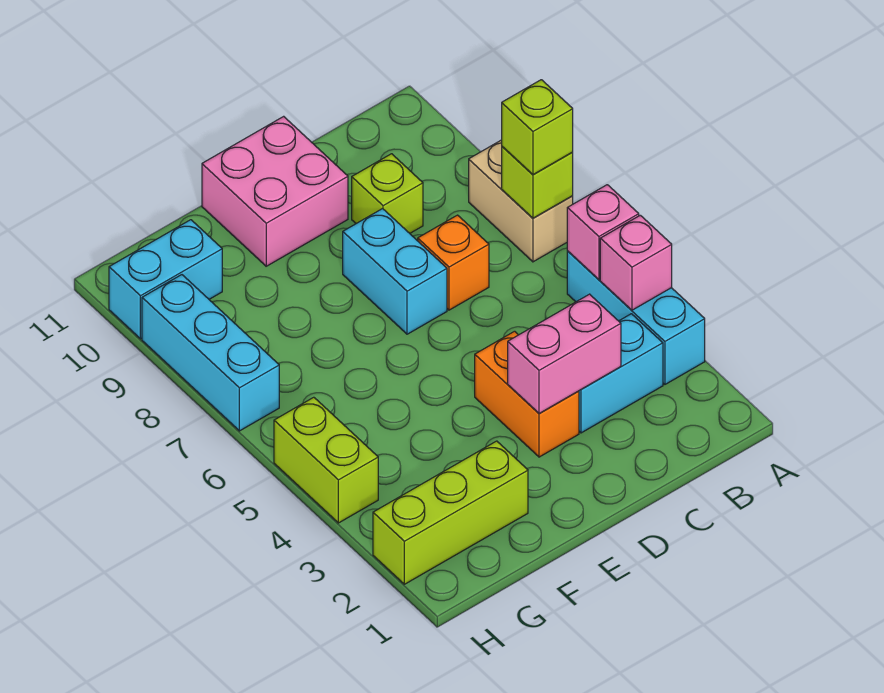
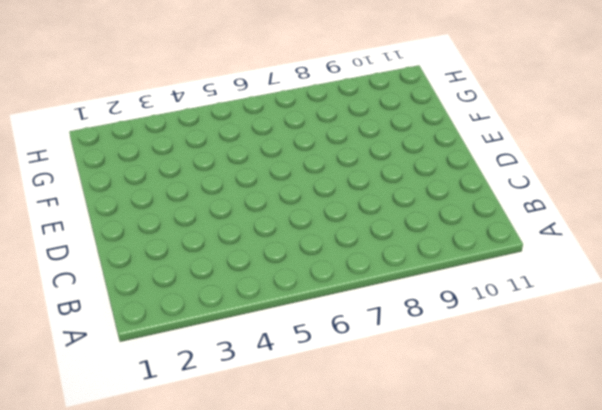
none -> cyan brick A3:A5 level 1
none -> tan brick A7:A8 level 1
none -> cyan brick B3:C3 level 1

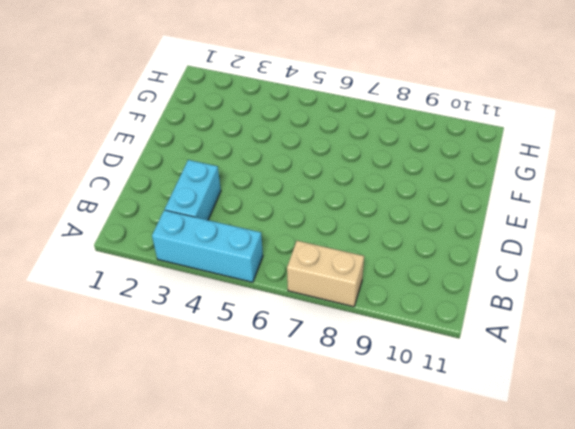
none -> orange brick C7 level 1
none -> lime brick C9 level 1
none -> orange brick D3:D4 level 1

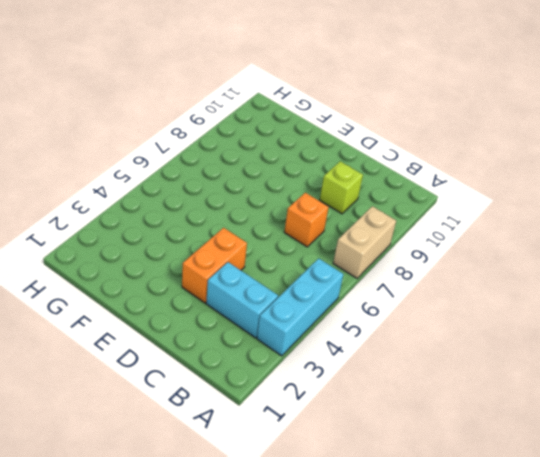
none -> cyan brick D7:D8 level 1
none -> pink brick D10:E11 level 1
none -> lime brick F2:H2 level 1

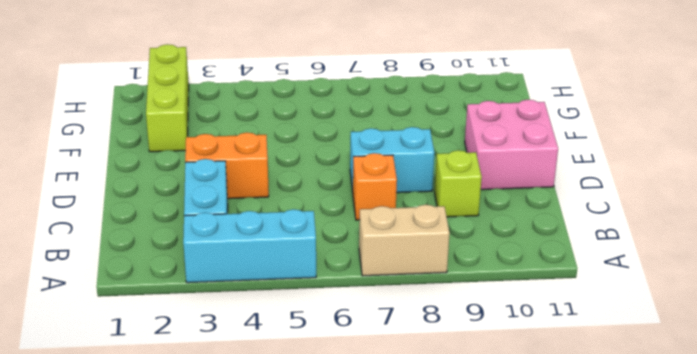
none -> cyan brick G10:H10 level 1
none -> lime brick H4:H5 level 1
none -> cyan brick H7:H9 level 1

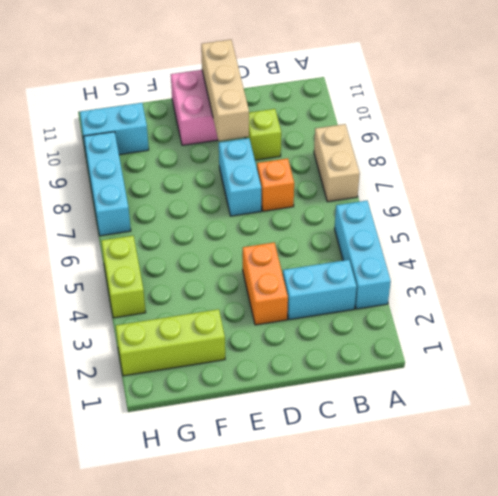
tan brick D9:D11 level 2 -> none
none -> pink brick A4 level 2
none -> pink brick A5 level 2
none -> lime brick A7 level 2

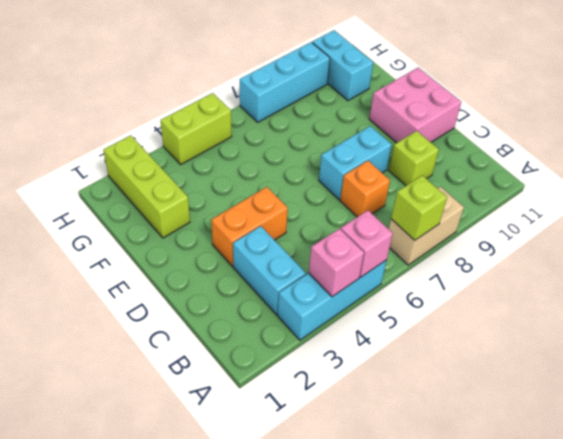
none -> pink brick C3:D3 level 2
none -> lime brick A7 level 3

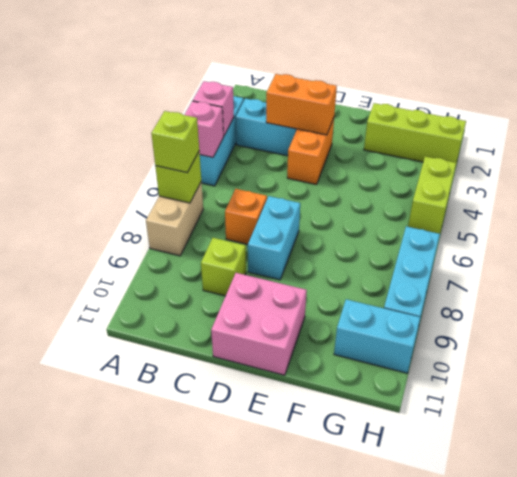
orange brick C3:D3 level 2 -> pink brick C3:D3 level 2

